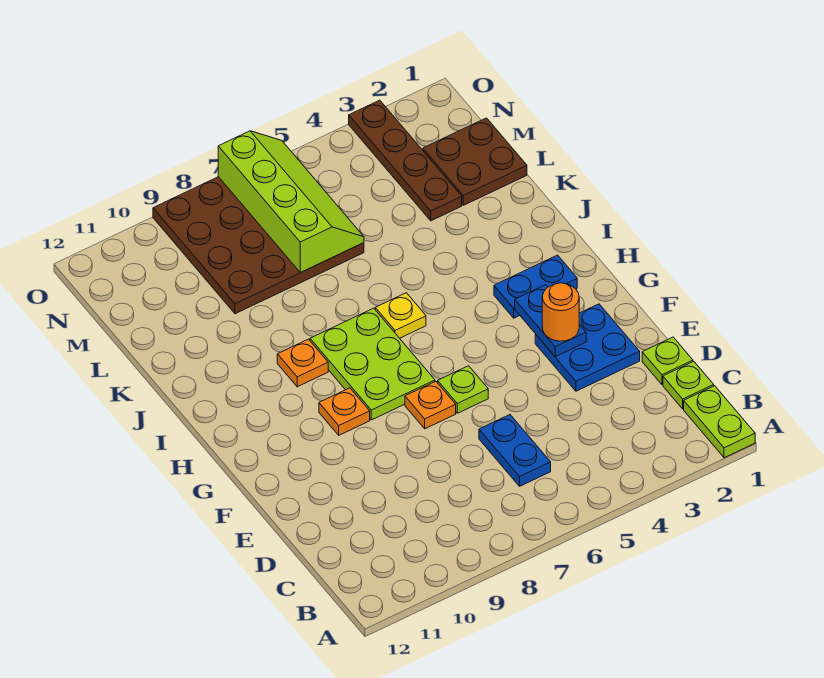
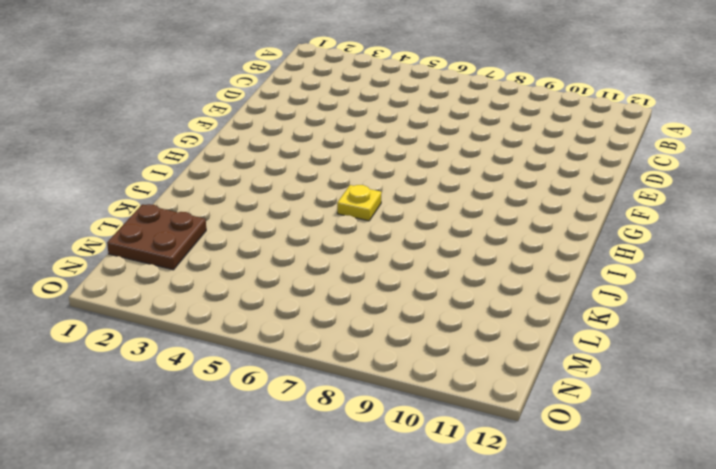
none -> lime plate A1:B1 level 1
none -> lime plate C1 level 1
none -> blue plate C6:D6 level 1

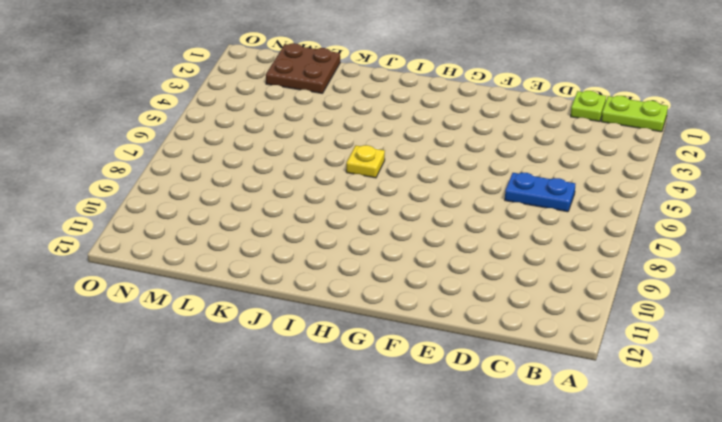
none -> lime plate D1 level 1
none -> blue plate E2:F3 level 1
none -> lime plate F6 level 1

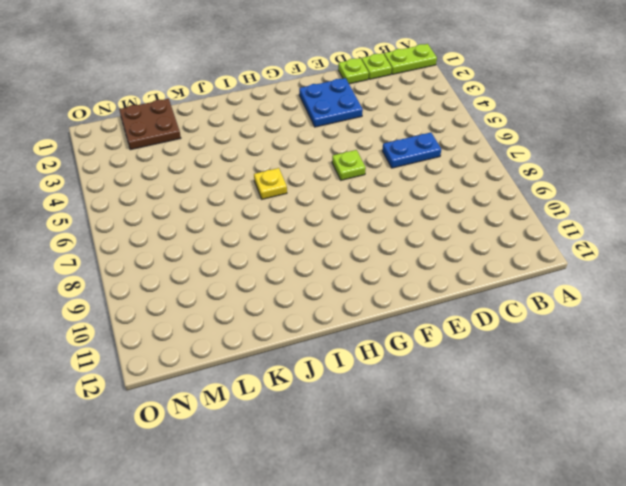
none -> orange plate F7 level 1
none -> lime plate G7:I8 level 1
none -> orange plate G9 level 1

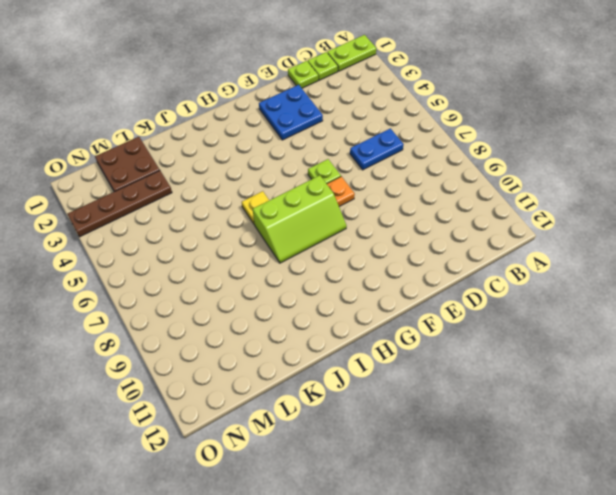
lime slope G7:I8 level 1 top 7 -> lime plate G7:I8 level 1
none -> orange plate G9 level 1
none -> blue plate H2:H3 level 1
none -> orange plate I9 level 1

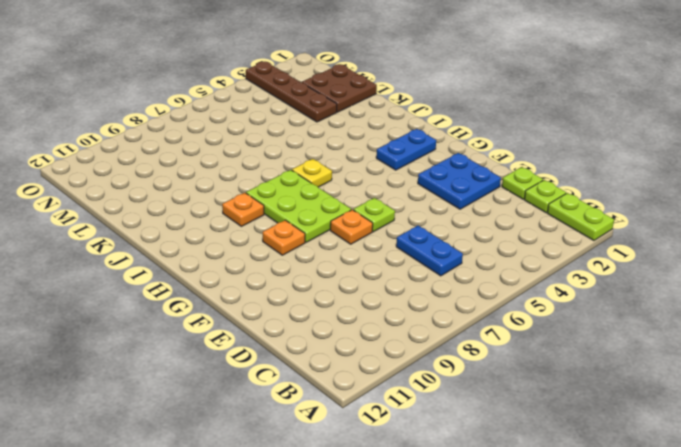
none -> brown plate L6:O9 level 1
none -> blue plate F3:G3 level 2
none -> lime slope L6:O7 level 2 top 7

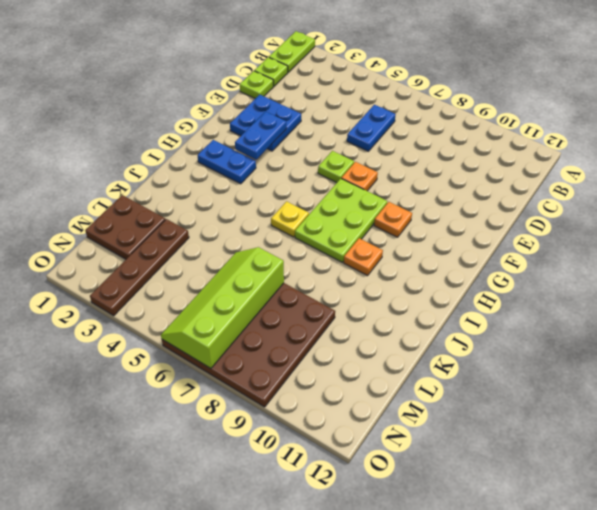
none -> orange round brick F3 level 3

